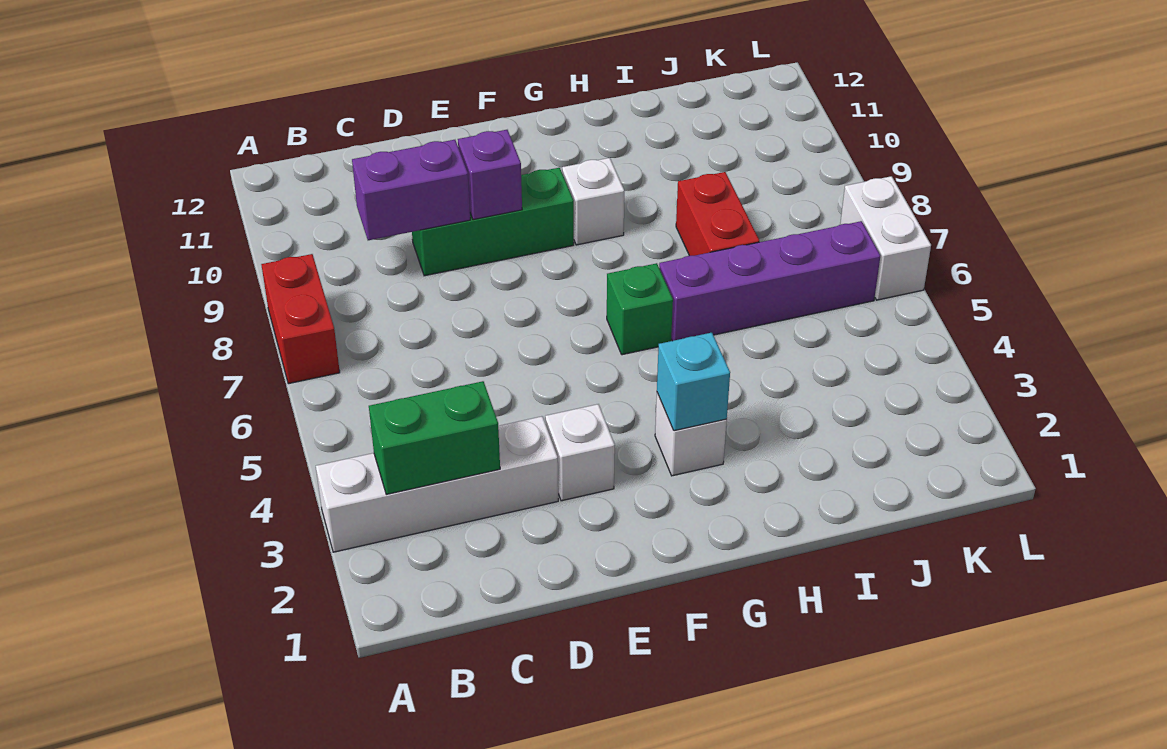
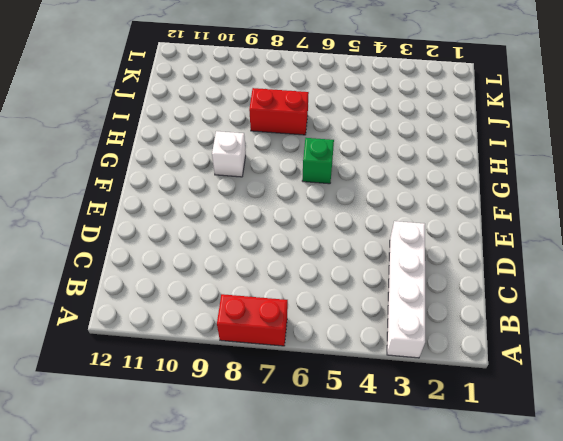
none -> green brick D9:F9 level 1
none -> white brick E3 level 1
none -> white brick G3 level 1

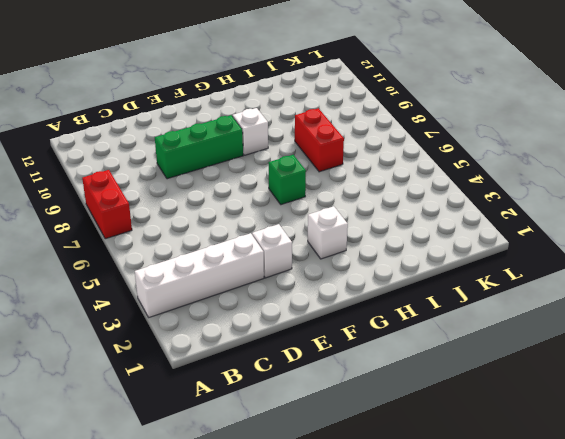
none -> purple brick H6:K6 level 1
none -> white brick L6:L7 level 1
none -> green brick B3:C3 level 2

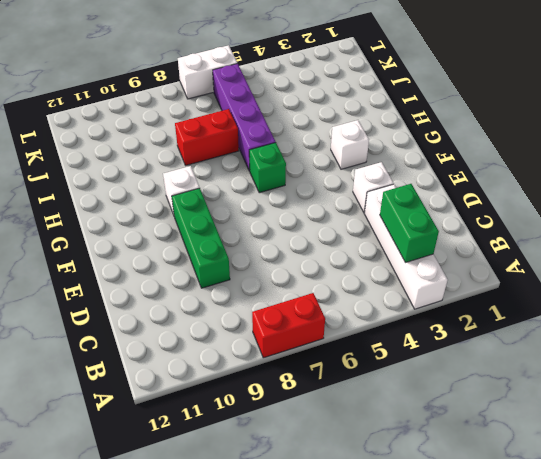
none -> purple brick C9:D9 level 2
none -> purple brick E9 level 2
none -> cyan brick G3 level 2

